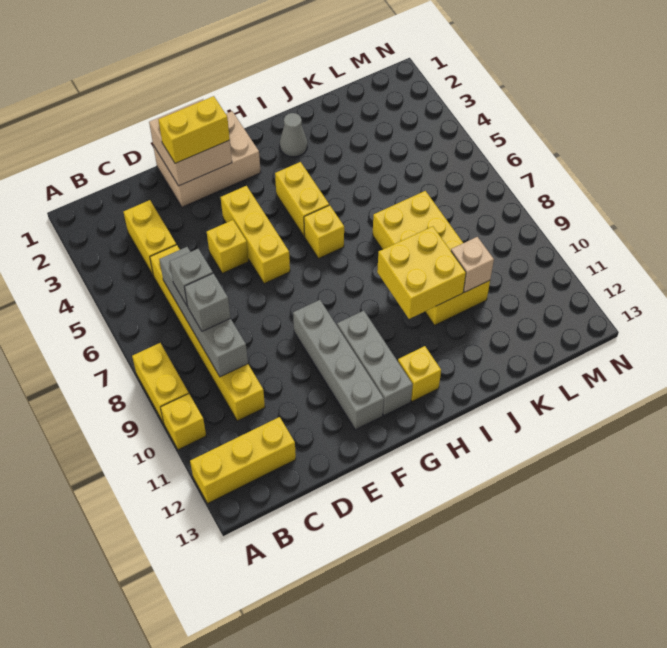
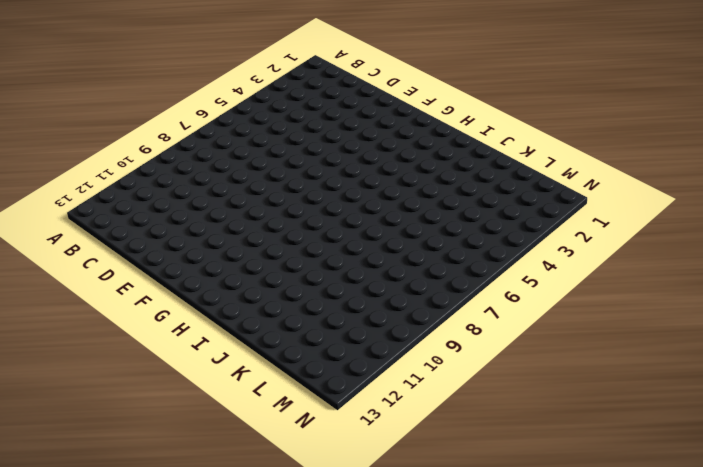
none -> yellow brick A8:A9 level 1
none -> yellow brick A10 level 1
none -> yellow brick A12:C12 level 1

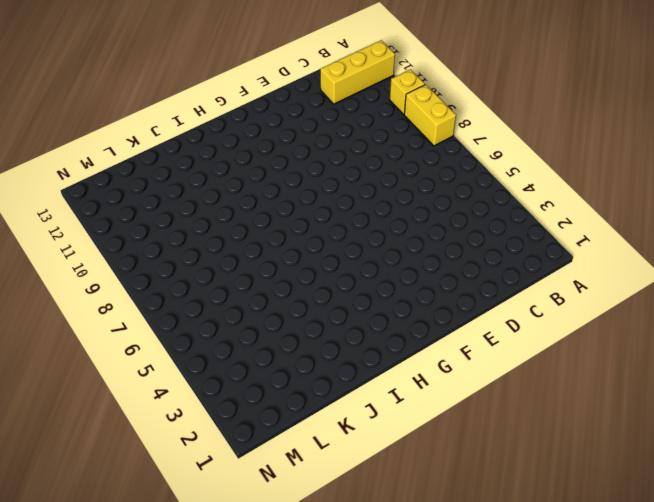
none -> yellow brick C3:C4 level 1
none -> yellow brick C5:C10 level 1
none -> tan brick E1:G2 level 1

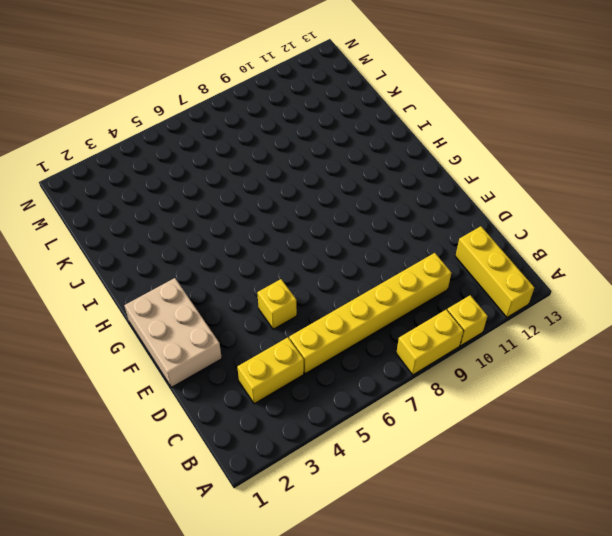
none -> yellow brick F4:F6 level 1
none -> grey brick F9:F12 level 1
none -> grey brick G10:G12 level 1

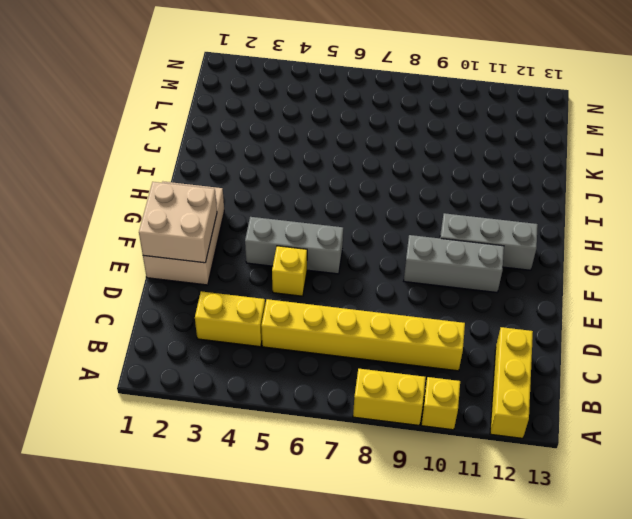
grey brick F4:F6 level 1 -> yellow brick F4:F6 level 1
grey brick F9:F11 level 1 -> grey brick F9:F12 level 1
none -> yellow brick H4:H5 level 1
none -> yellow brick H6 level 1
none -> yellow brick H12 level 1

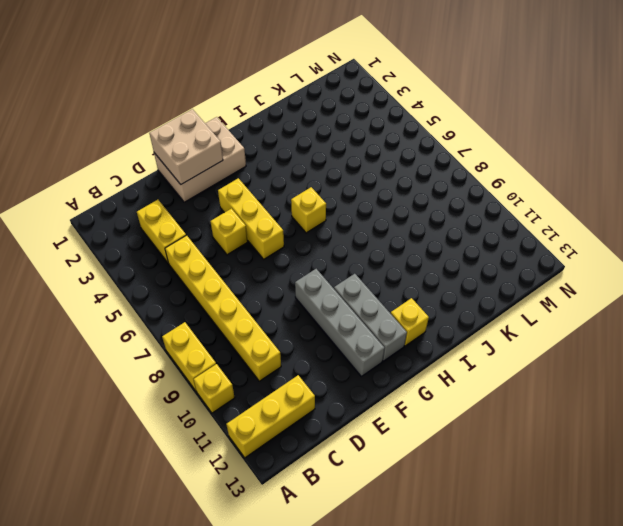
none -> yellow brick H4:H5 level 1
none -> grey cone I2 level 1
none -> yellow brick J7:K10 level 1

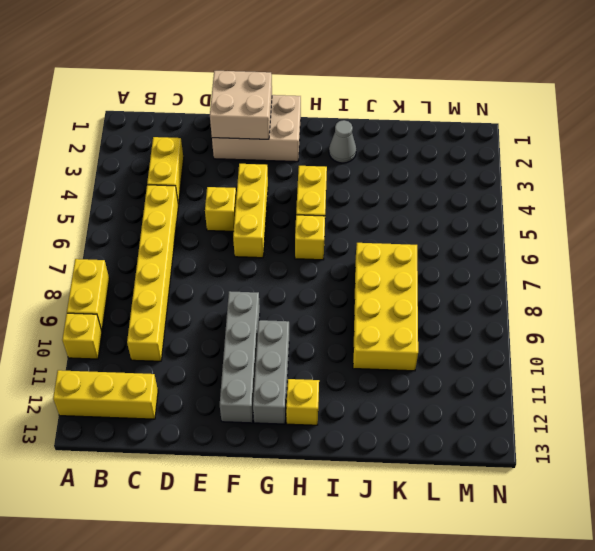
none -> grey brick C6:C9 level 2
none -> yellow brick I9:J10 level 2
none -> tan brick K10 level 2

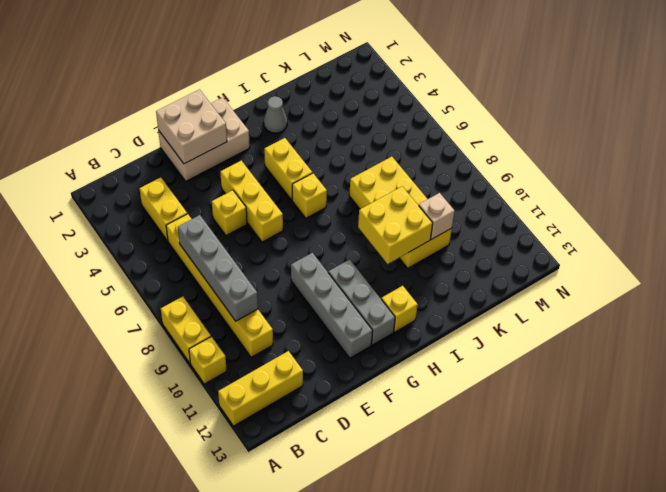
none -> grey brick C7 level 3
none -> grey brick C8 level 3
none -> yellow brick E2:F2 level 3

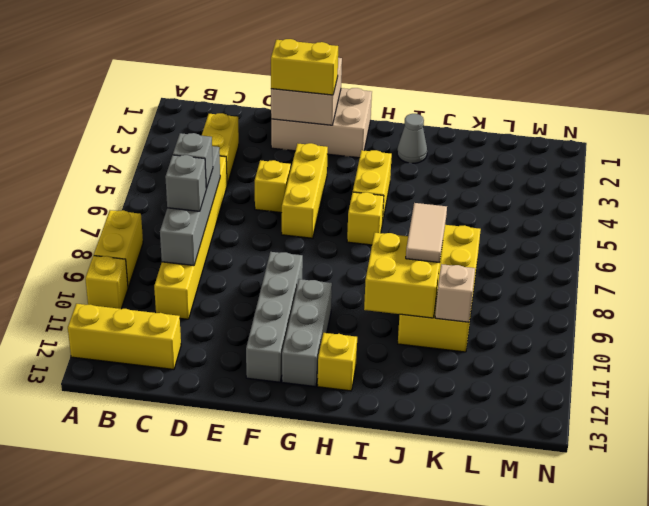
tan tile J8:J9 level 3 -> none

